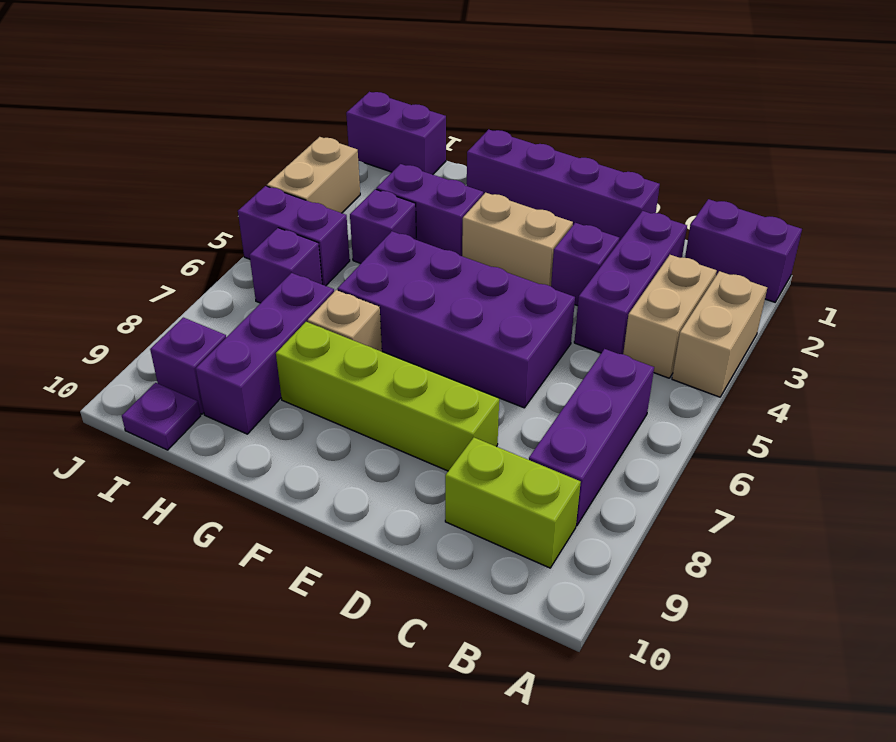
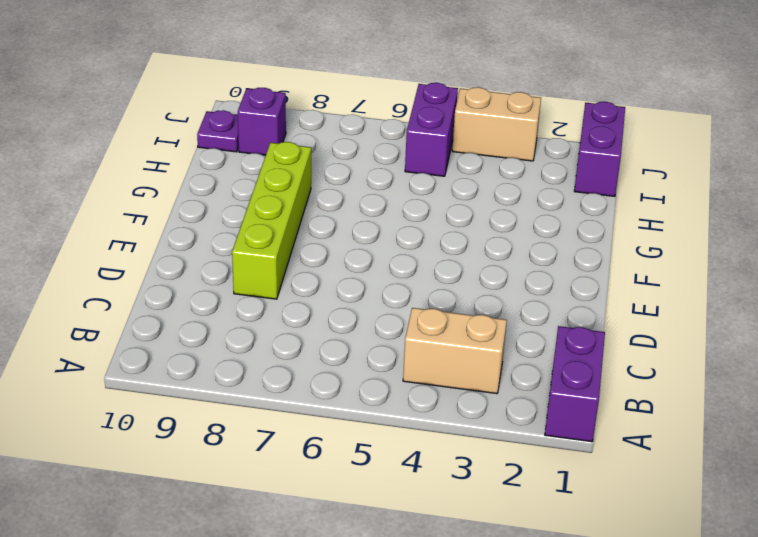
none -> tan brick A3:A4 level 1
none -> purple brick B6:B8 level 1
none -> lime brick B9:C9 level 1

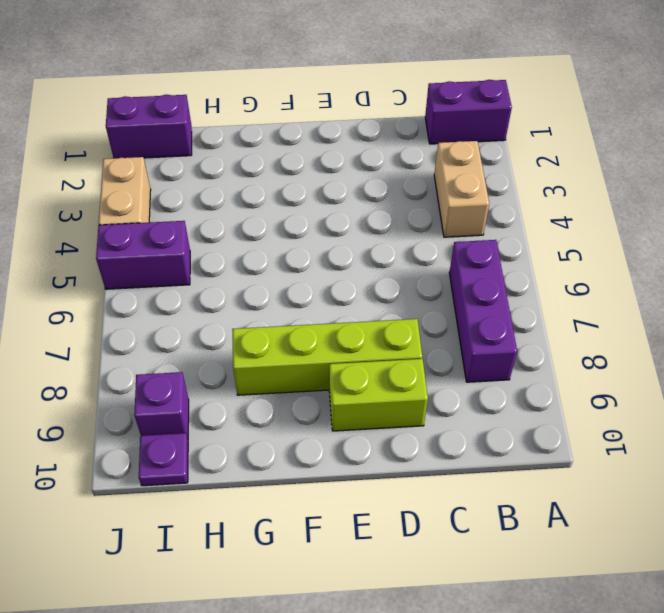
lime brick D9:E9 level 1 -> lime brick B9:C9 level 1
none -> tan brick A3:A4 level 1
none -> purple brick C2:C4 level 1
none -> purple brick D1:G1 level 1

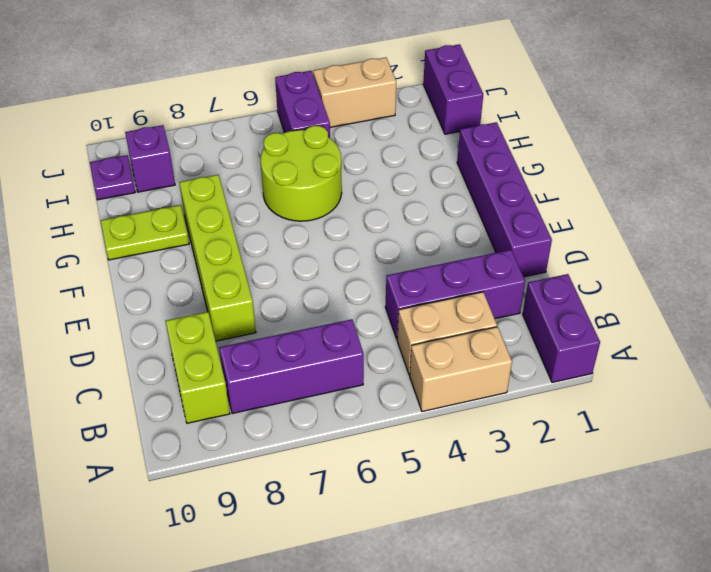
lime round brick G5:H6 level 1 -> purple brick D5:G6 level 1
lime plate G9:G10 level 1 -> none
none -> purple brick D3 level 1
none -> tan brick E3:F3 level 1
none -> purple brick G3:H3 level 1

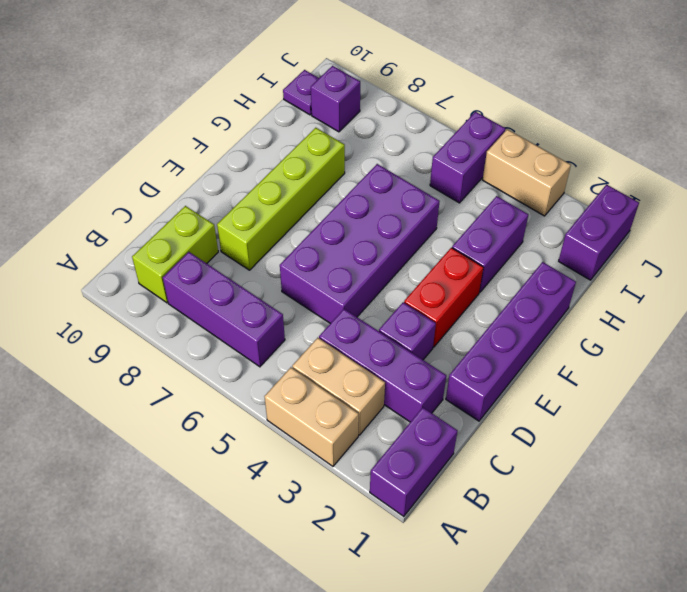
red brick E3:F3 level 1 -> tan brick E3:F3 level 1
none -> tan brick G7 level 1
none -> purple brick H4 level 1
none -> purple brick H7:H9 level 1

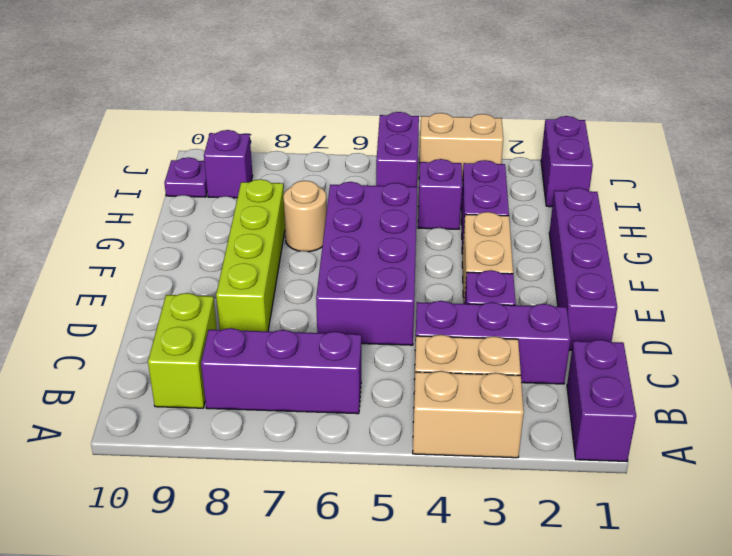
tan round brick G7 level 1 -> tan brick G7 level 1
none -> purple brick H7:H9 level 1
none -> purple brick I6 level 1

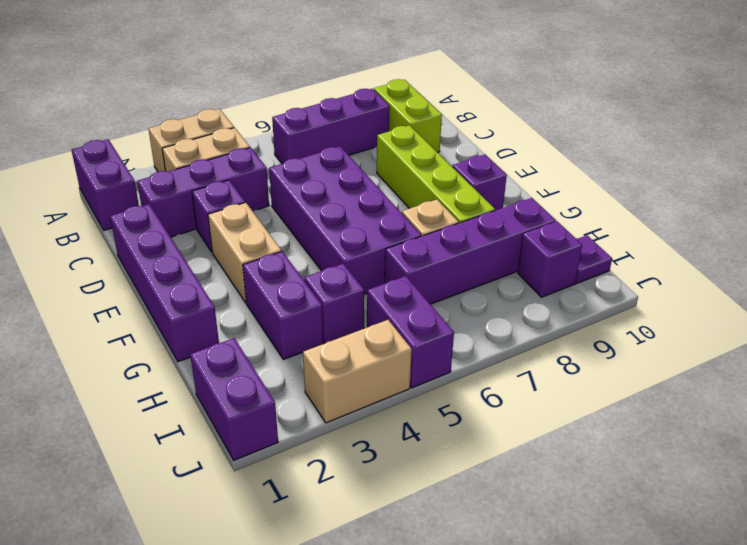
purple brick F9 level 1 -> purple brick I6 level 1
purple brick H6:H9 level 1 -> purple brick H7:H9 level 1

